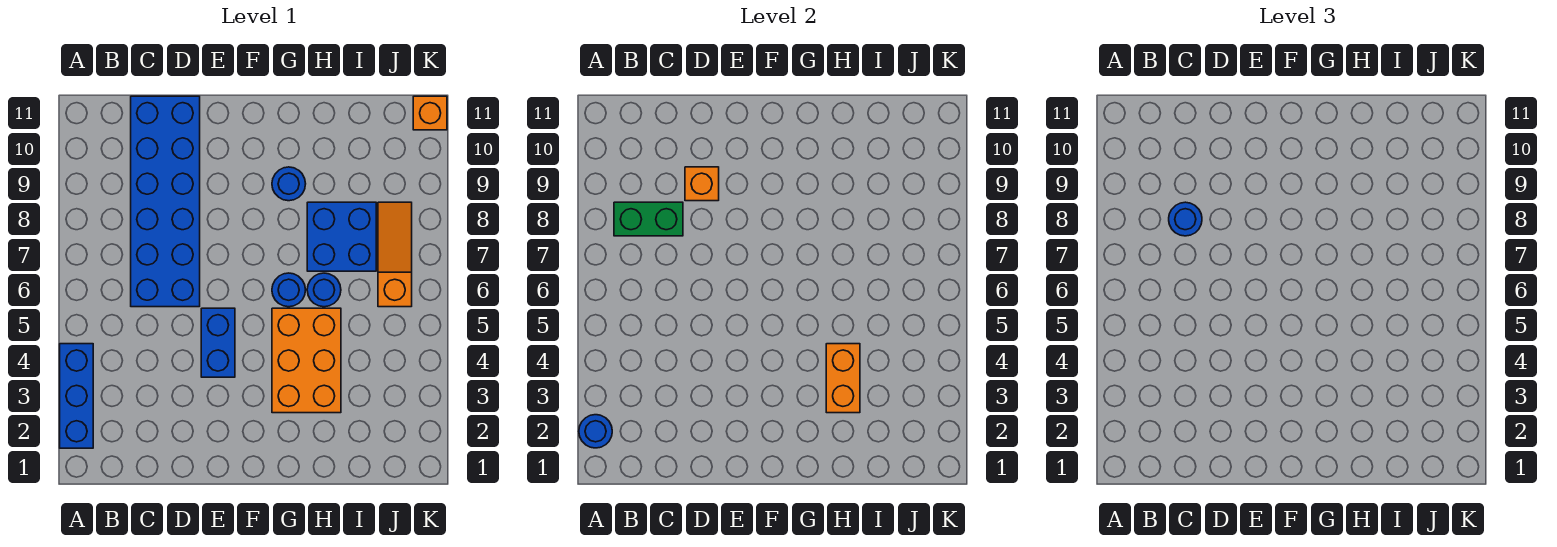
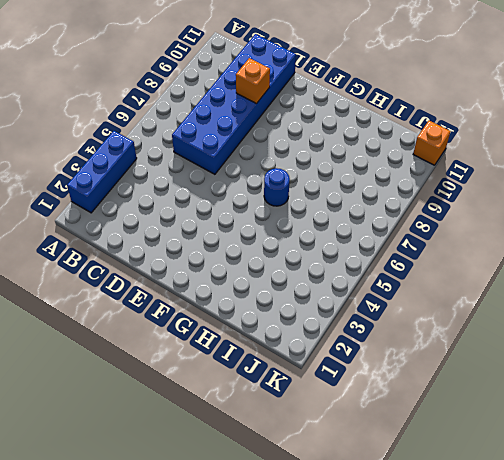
none -> blue brick E4:E5 level 1
none -> orange brick G3:H5 level 1
none -> blue round brick G9 level 1

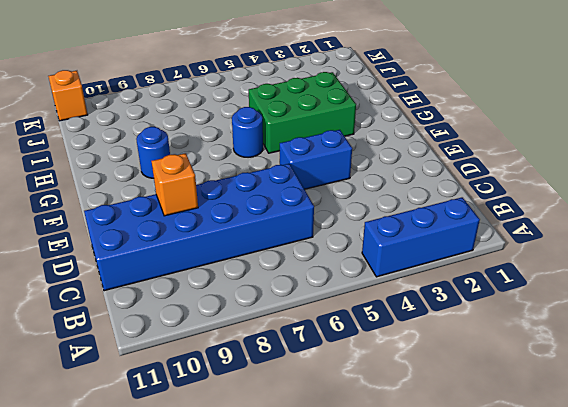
green brick G3:H5 level 1 -> orange brick G3:H5 level 1
none -> blue round brick H6 level 1
none -> blue brick H7:I8 level 1
none -> orange slope J6:J8 level 1 top 6

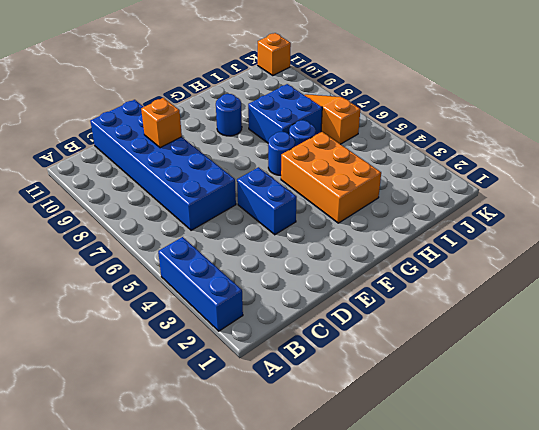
none -> blue round brick A2 level 2
none -> green brick B8:C8 level 2
none -> orange brick H3:H4 level 2

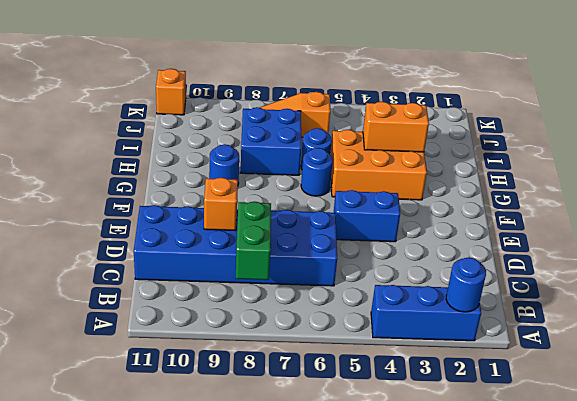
none -> blue round brick C8 level 3

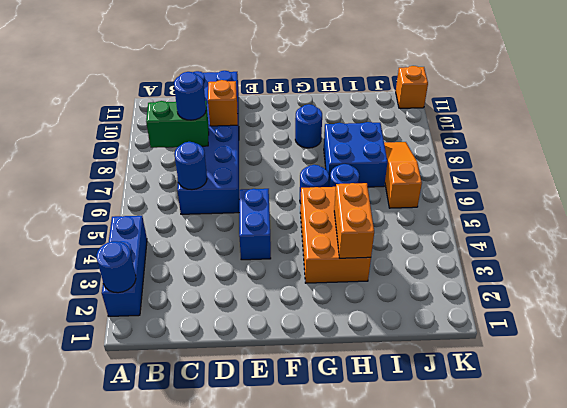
blue round brick C6 level 2 -> none

